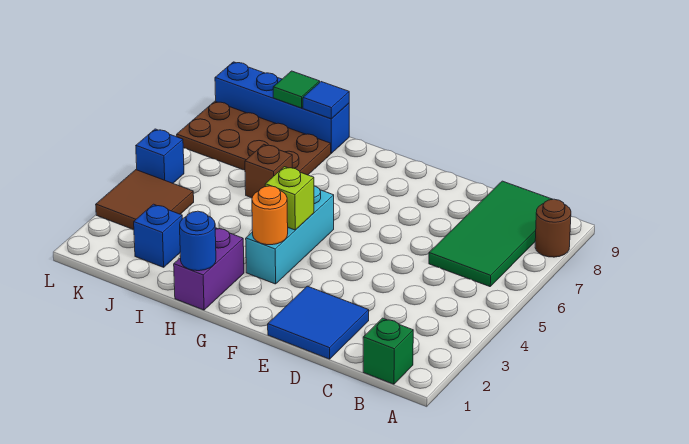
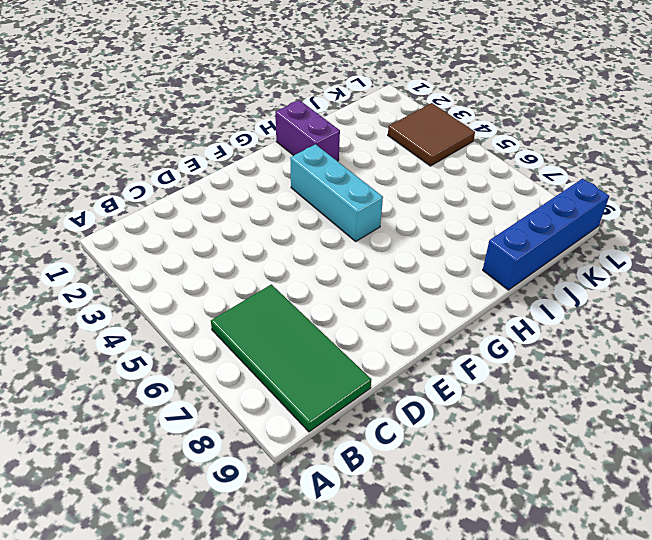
none -> brown round brick A8 level 1
none -> green brick B1 level 1
none -> blue tile D1:E2 level 1

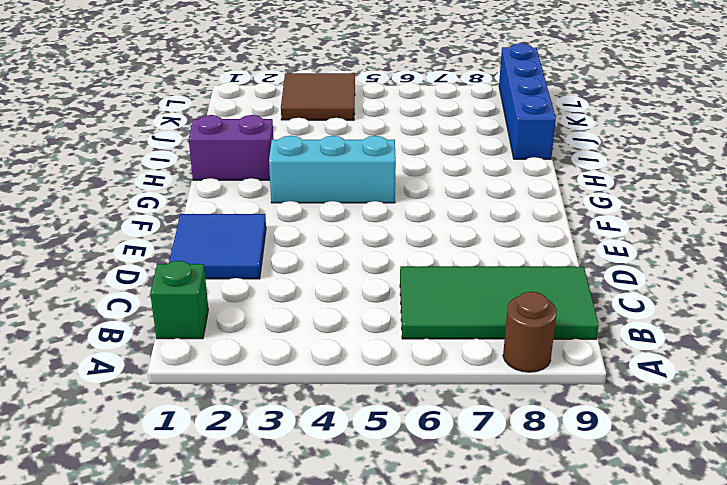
none -> brown brick I6 level 1
none -> brown plate I7:L8 level 1
none -> blue brick J2 level 1

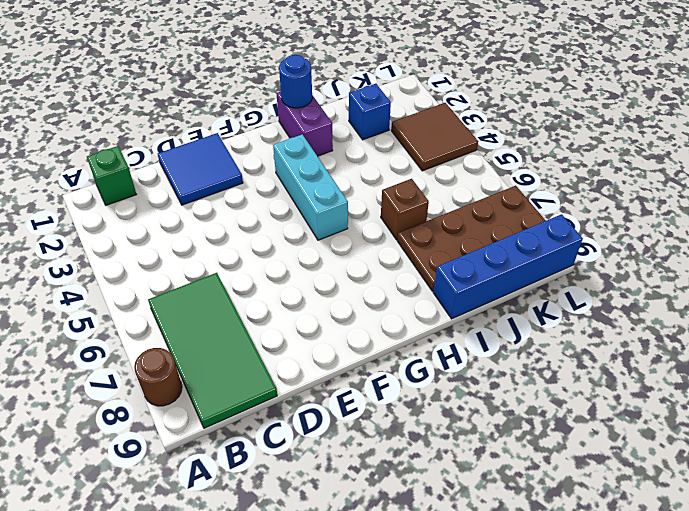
none -> blue brick L5 level 1
none -> orange round brick G3 level 2
none -> lime brick G4 level 2

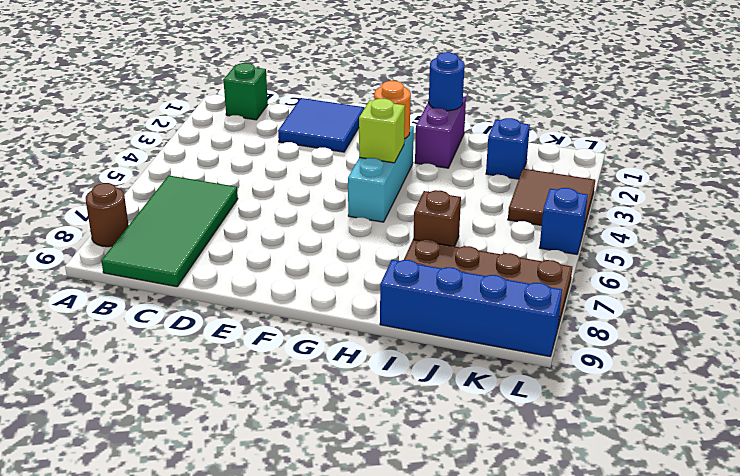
none -> blue tile I9 level 2
none -> green tile J9 level 2

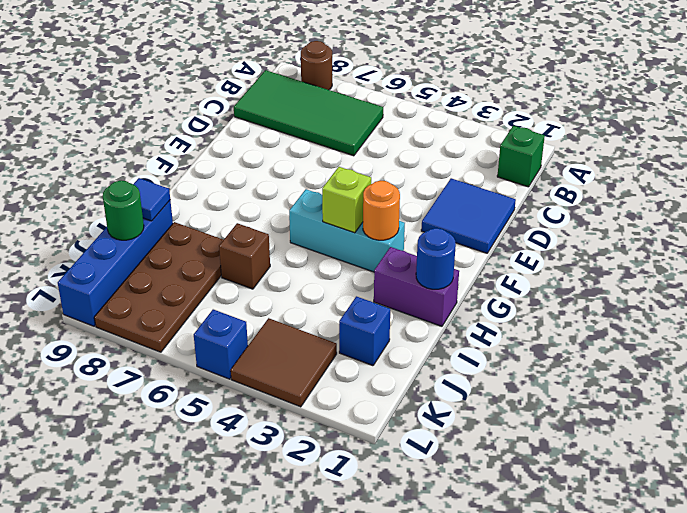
green round brick J9 level 2 -> green tile J9 level 2

